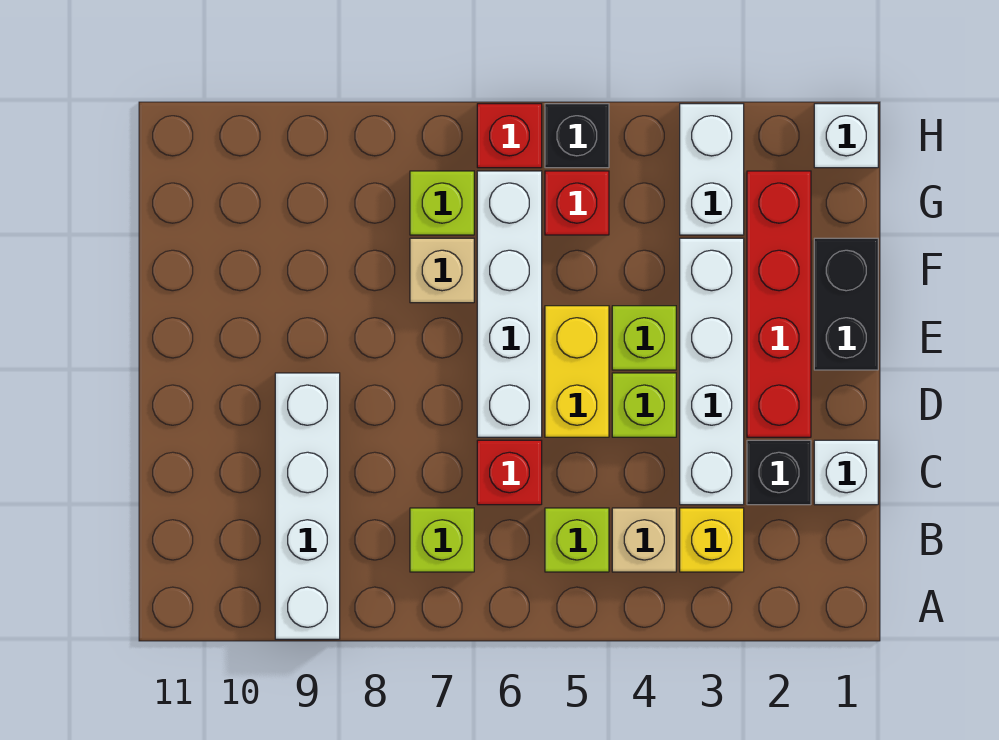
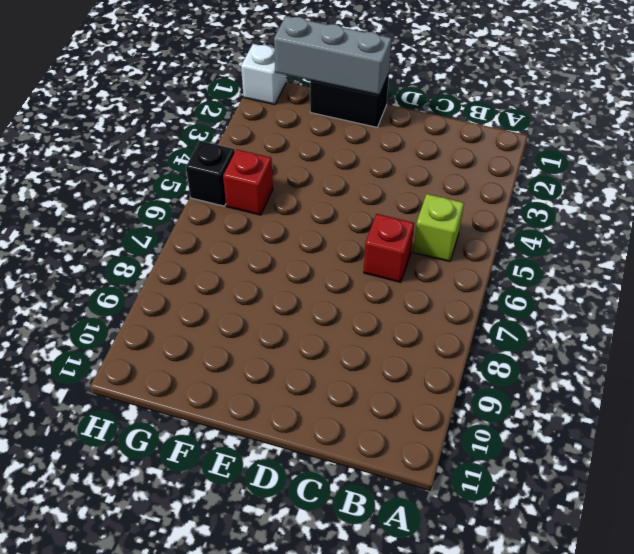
grey brick E1:G1 level 2 -> none
none -> white brick A9:D9 level 1
none -> yellow brick B3 level 1
none -> tan brick B4 level 1

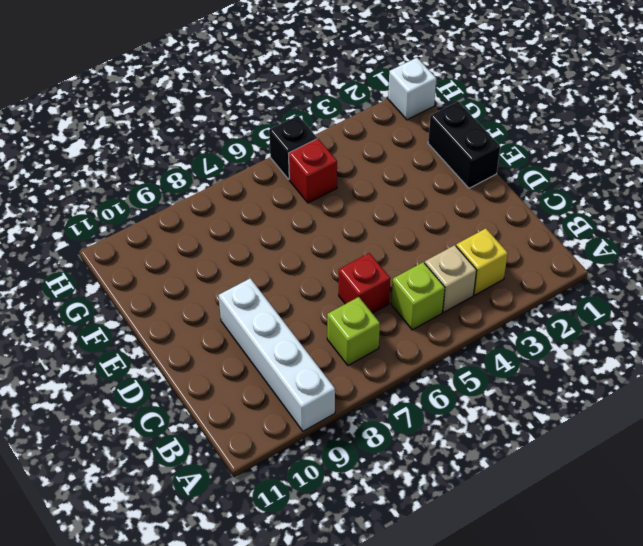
none -> white brick C1 level 1
none -> black brick C2 level 1
none -> white brick C3:F3 level 1

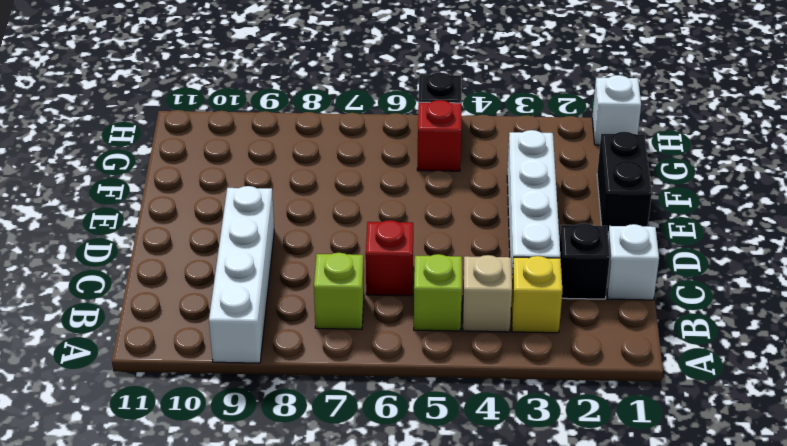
none -> red brick D2:G2 level 1
none -> lime brick D4 level 1
none -> yellow brick D5:E5 level 1

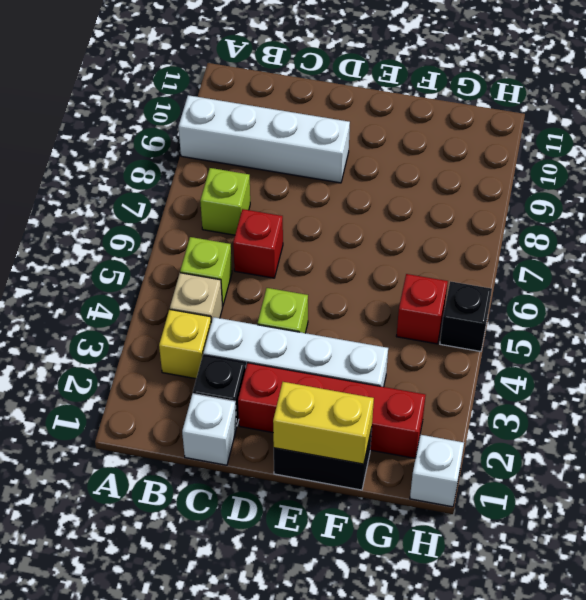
yellow brick E1:F1 level 2 -> yellow brick D5:E5 level 1
none -> white brick D6:G6 level 1
none -> lime brick E4 level 1
none -> tan brick F7 level 1

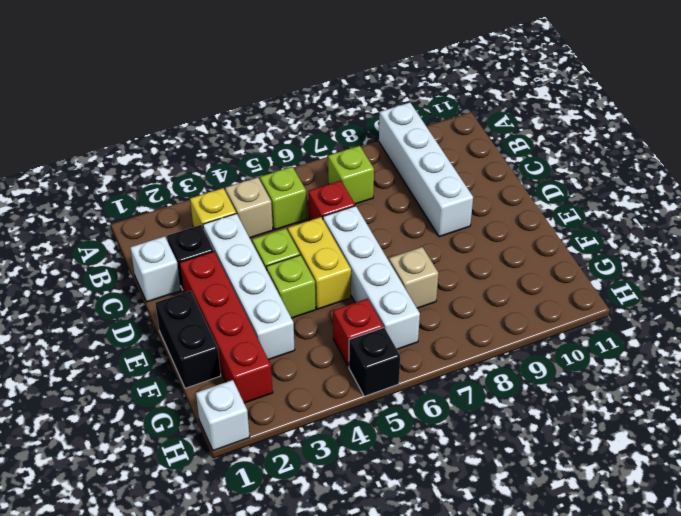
none -> white brick G3:H3 level 1
none -> lime brick G7 level 1
none -> red brick H6 level 1

